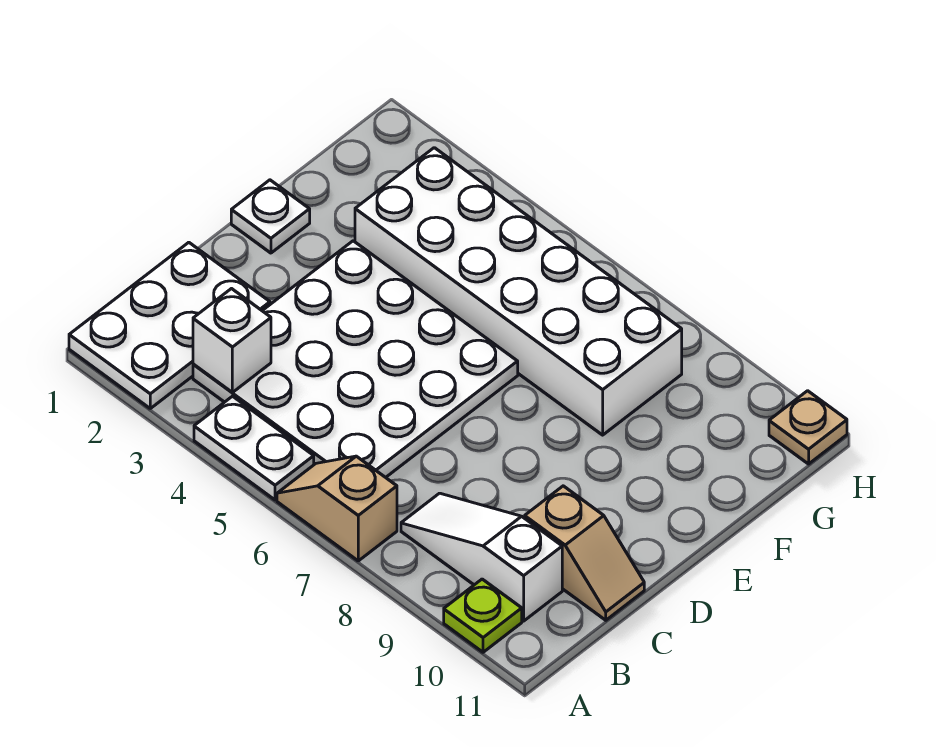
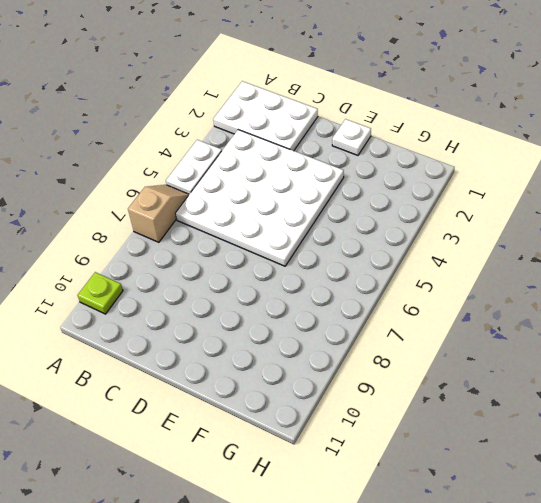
none -> white slope B8:B10 level 1 top 10
none -> tan slope C10:C11 level 1 top 10

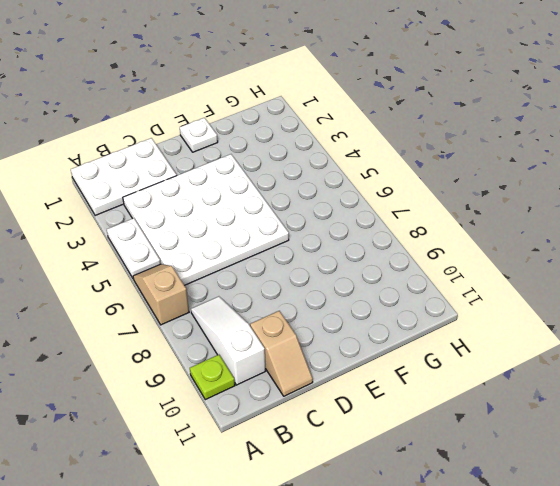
none -> white brick F3:G8 level 1
none -> tan plate H11 level 1

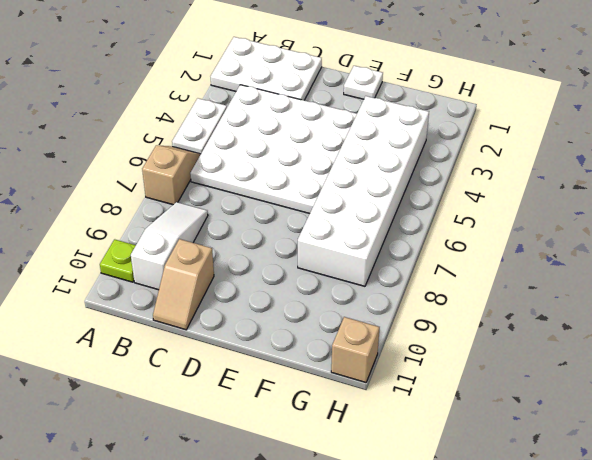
tan brick H11 level 1 -> tan plate H11 level 1
none -> white brick B3 level 2

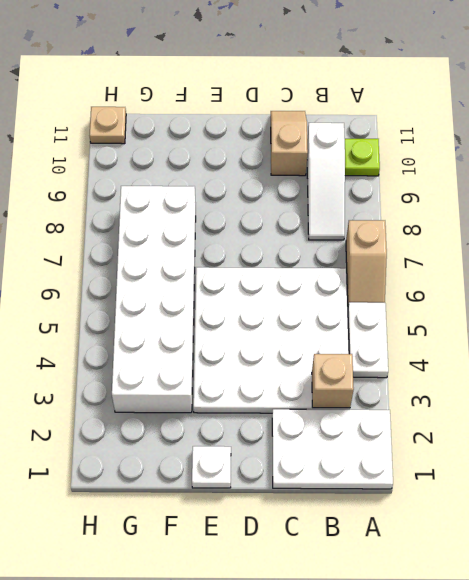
tan brick B3 level 2 -> white brick B3 level 2

